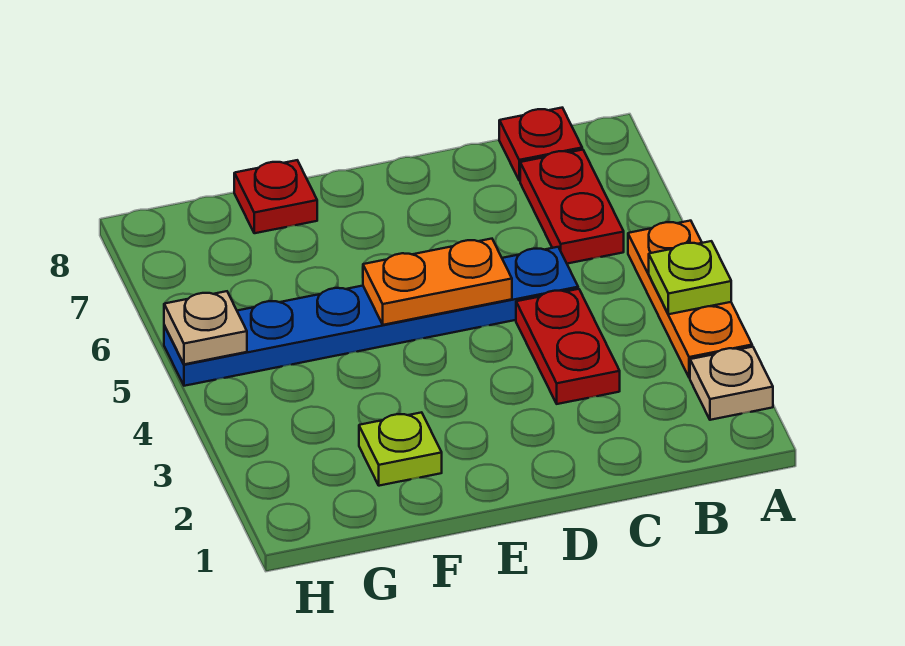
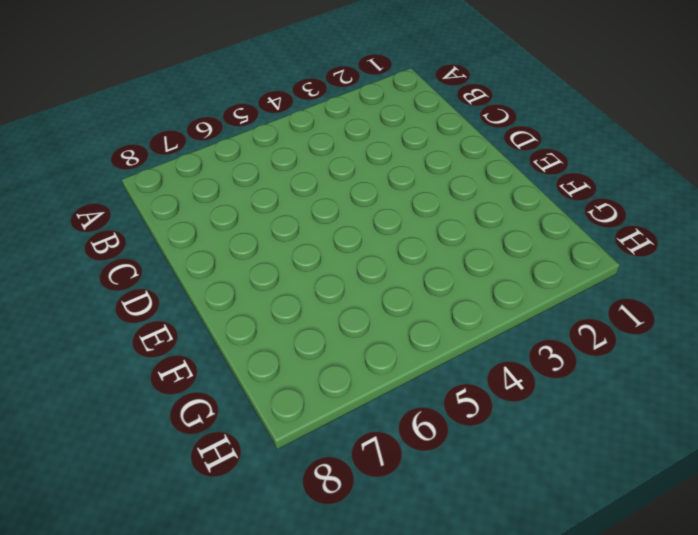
none -> tan plate A2 level 1
none -> orange plate A3:A5 level 1

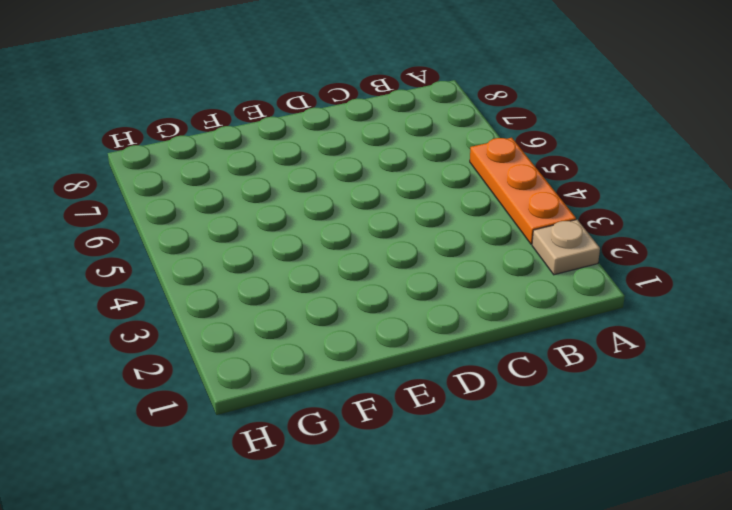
none -> red plate B6:B7 level 1
none -> red plate B8 level 1

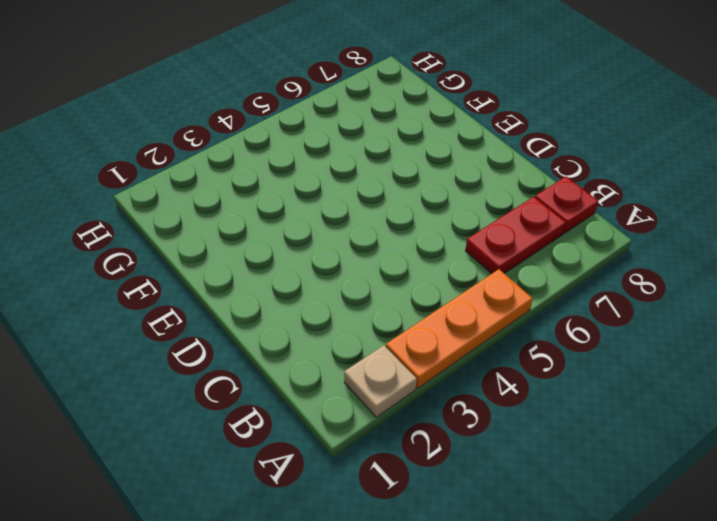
none -> red plate C3:C4 level 1
none -> blue plate C5:H5 level 1

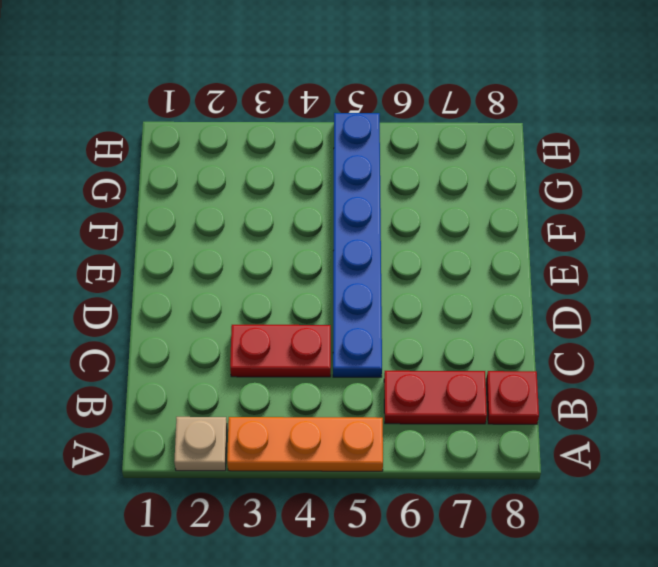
none -> lime plate F2 level 1
none -> red plate F8 level 1

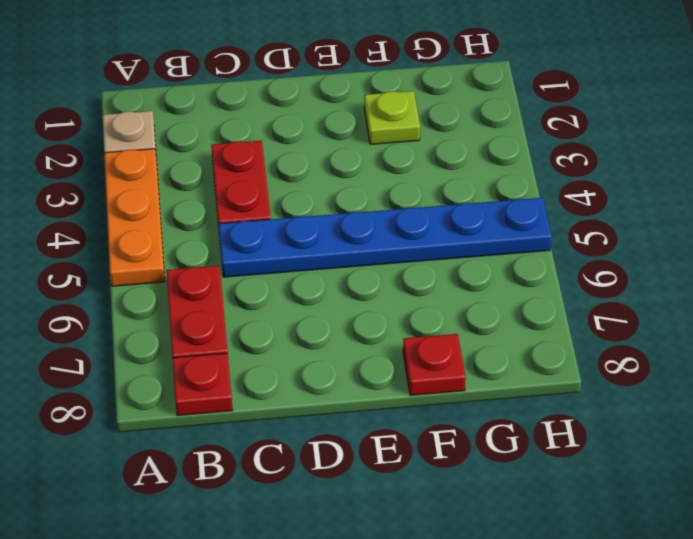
none -> lime plate A4 level 2
none -> orange plate D5:E5 level 2

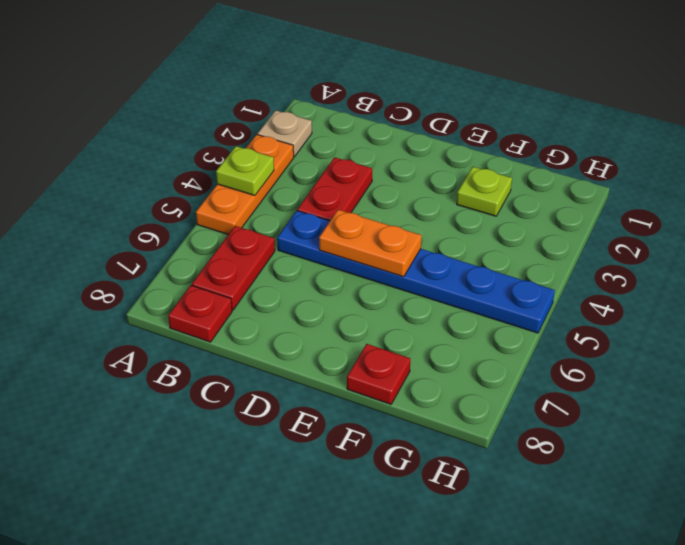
none -> tan plate H5 level 2

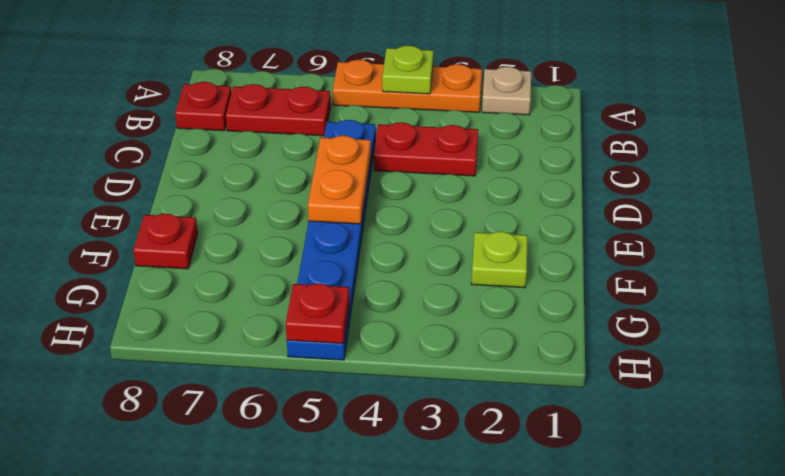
red plate H5 level 2 -> tan plate H5 level 2

